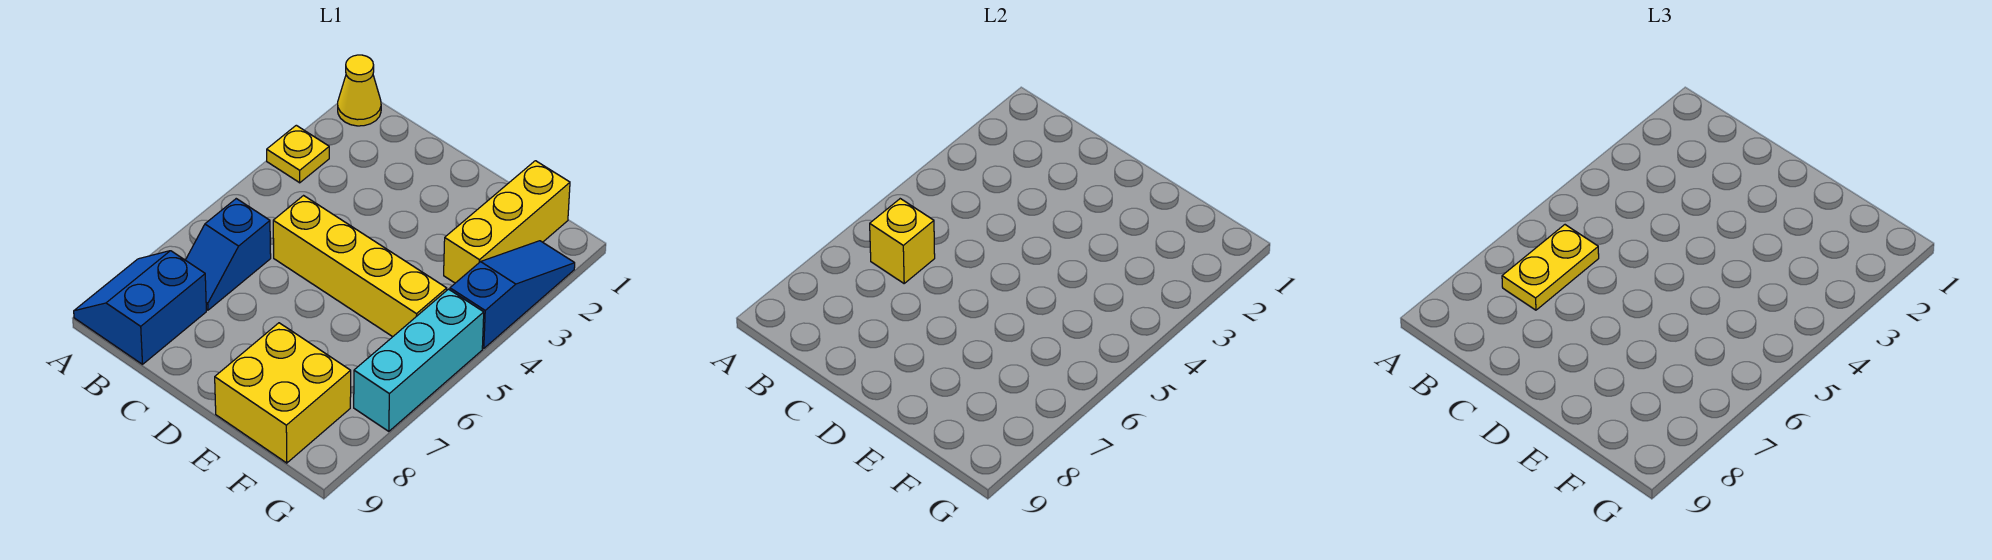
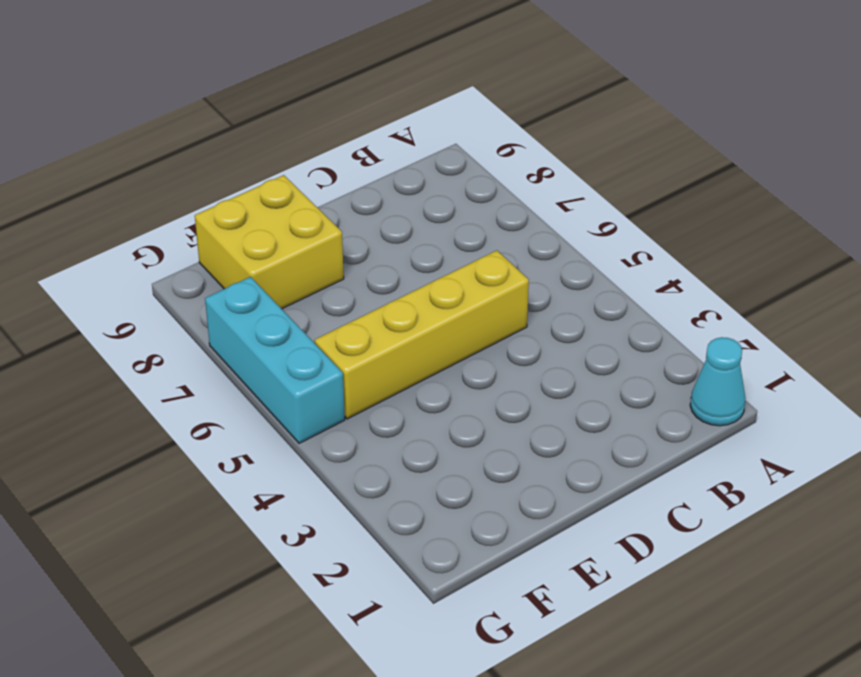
cyan cone A1 level 1 -> yellow cone A1 level 1
none -> yellow plate A3 level 1
none -> blue slope A8:B9 level 1 top B

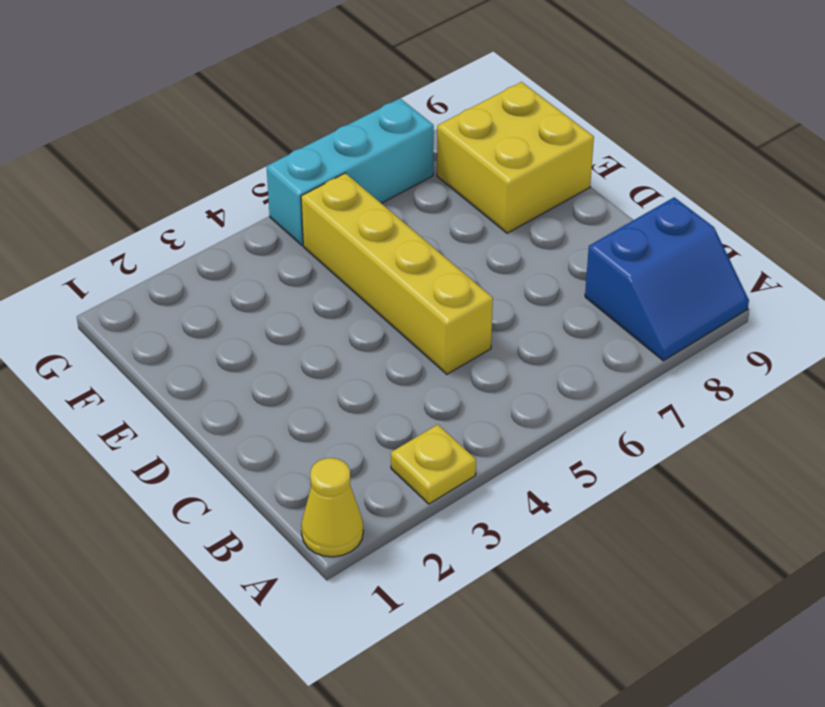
none -> blue slope B6:B7 level 1 top 6
none -> yellow brick F1:F3 level 1

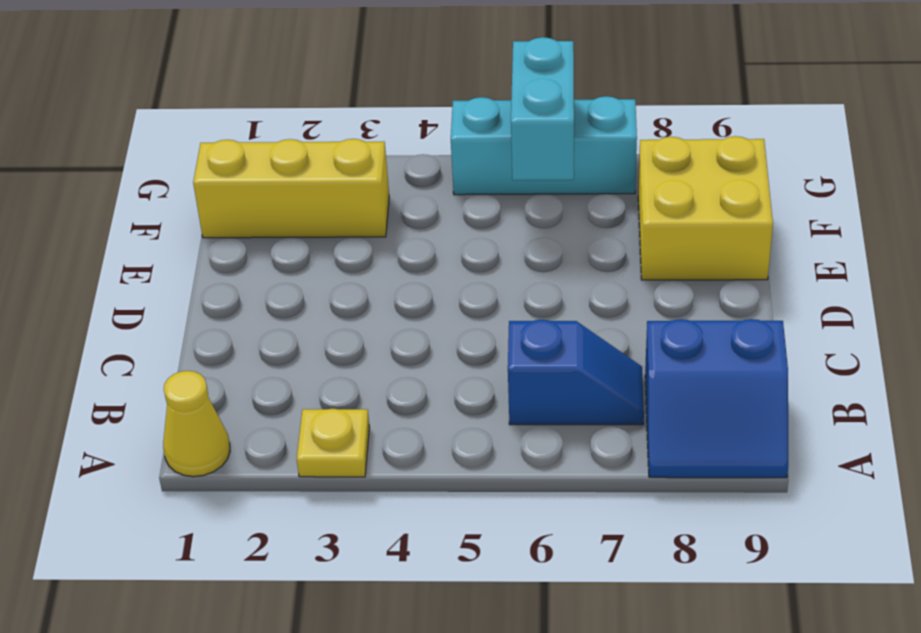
cyan brick F6:G6 level 2 -> none
none -> yellow brick C5:F5 level 1
none -> blue slope G2:G4 level 1 top 4

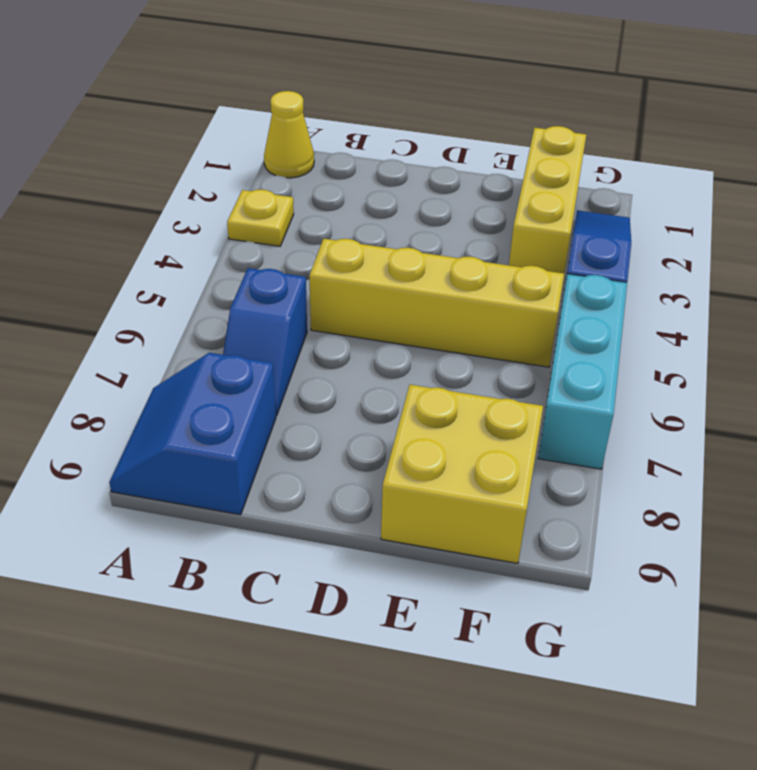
none -> yellow brick B6 level 2
none -> yellow plate B6:B7 level 3

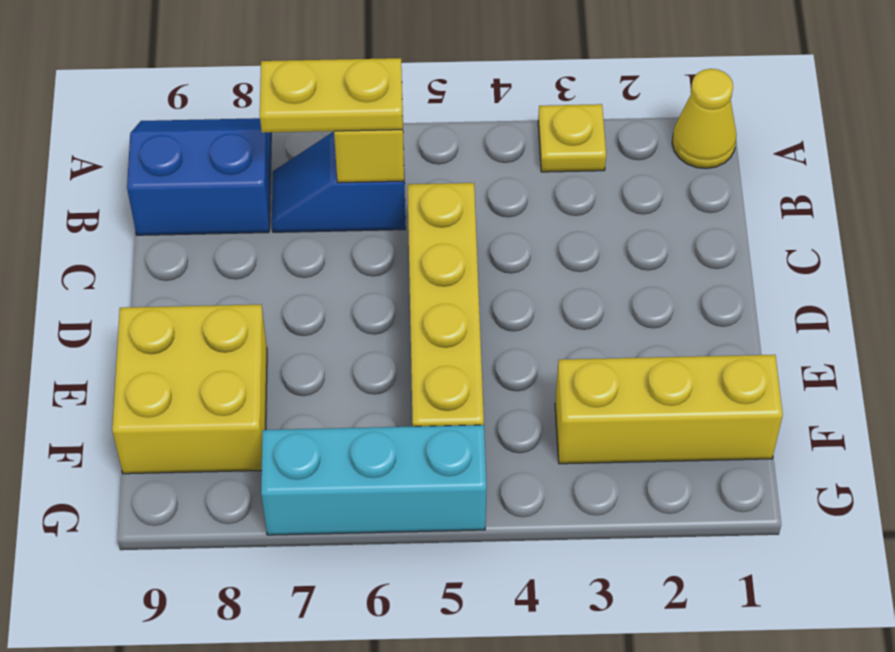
none -> blue slope G2:G4 level 1 top 4

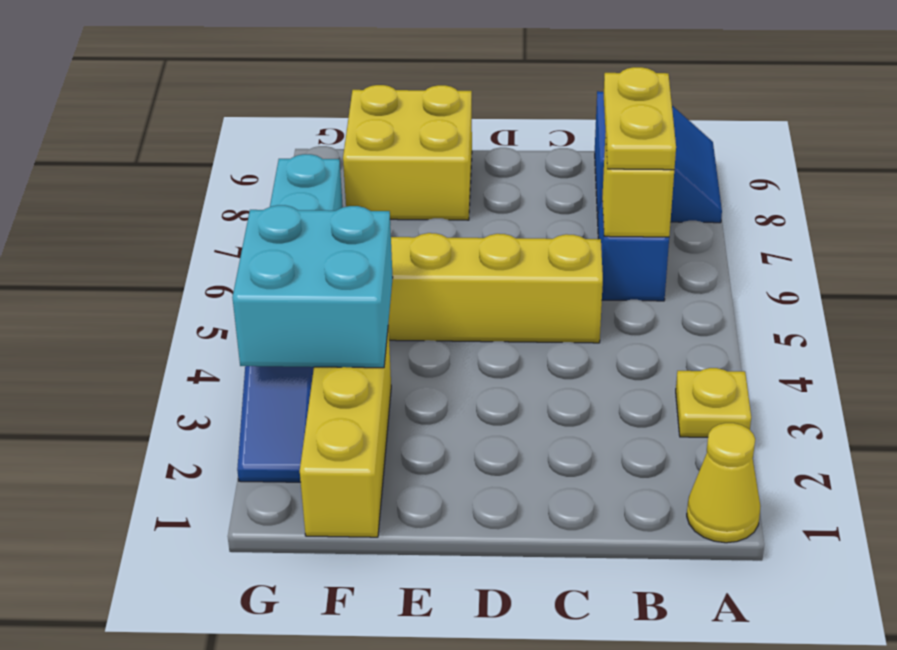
cyan brick F3:G4 level 2 -> none

